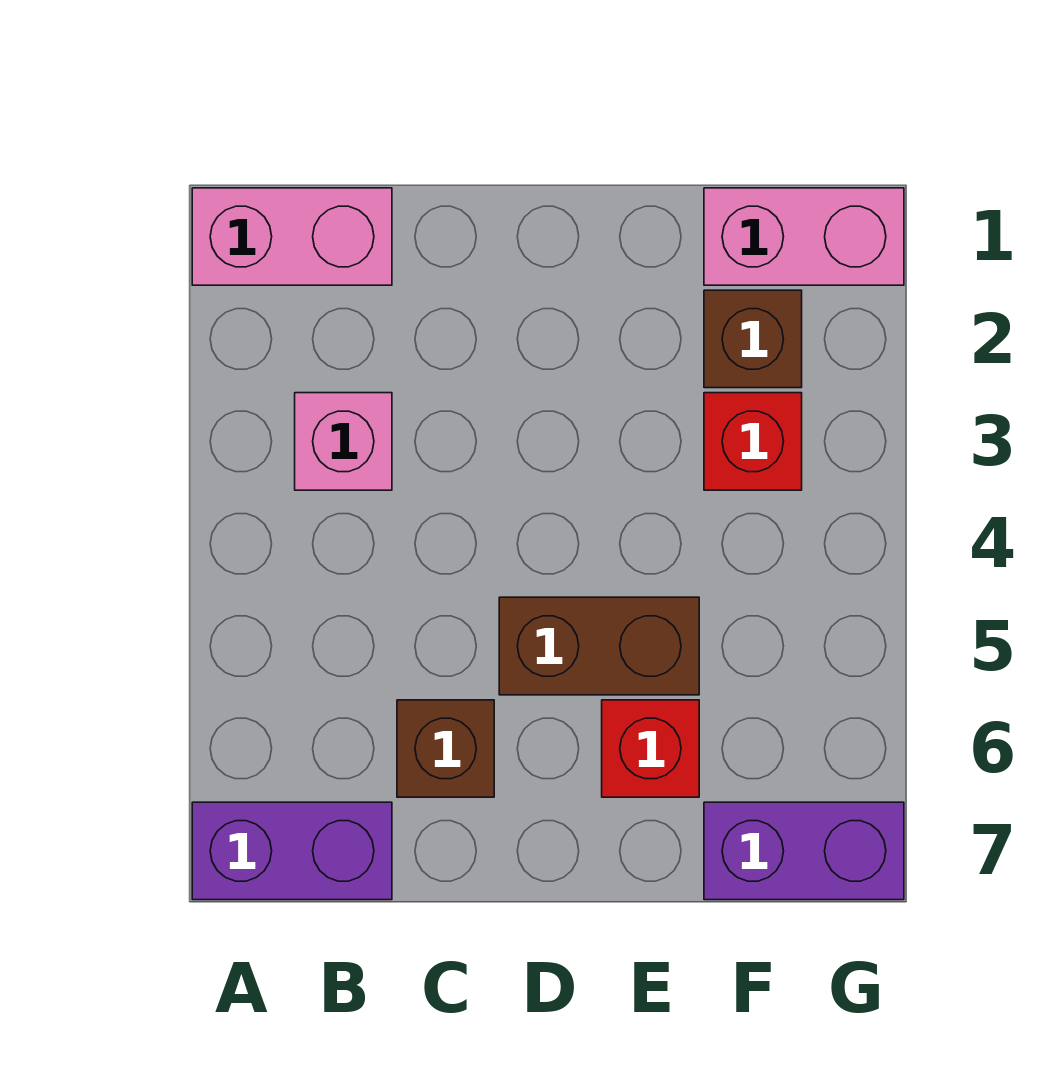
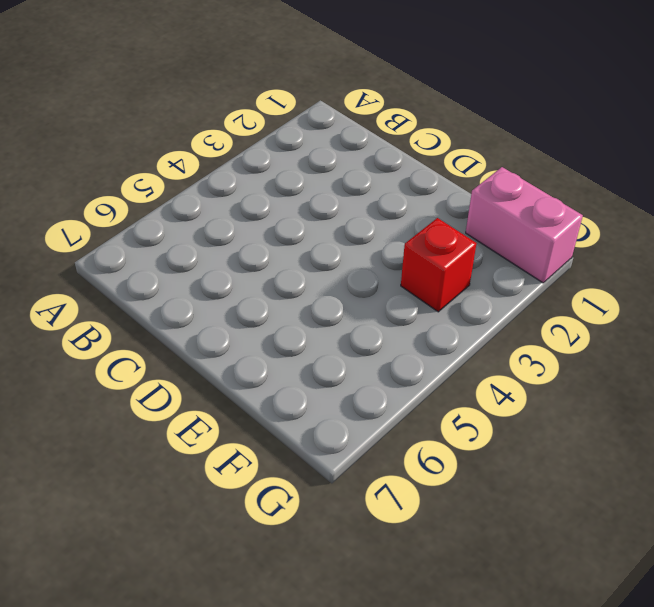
none -> pink brick A1:B1 level 1
none -> purple brick A7:B7 level 1

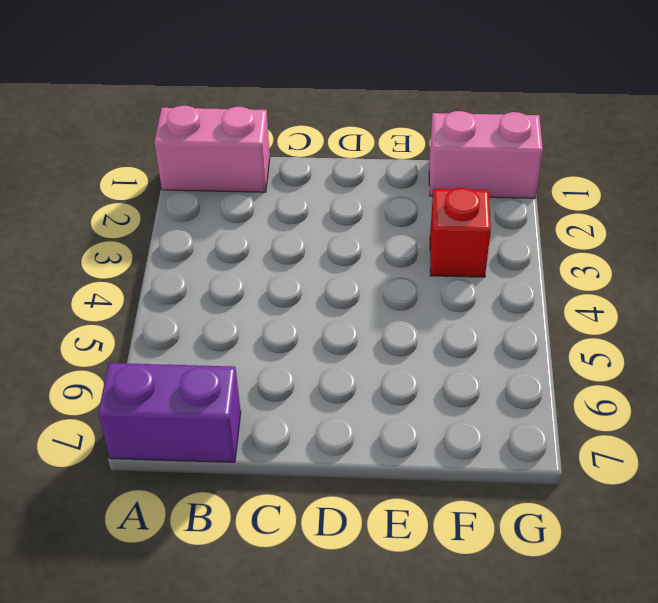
none -> pink brick B3 level 1
none -> brown brick C6 level 1

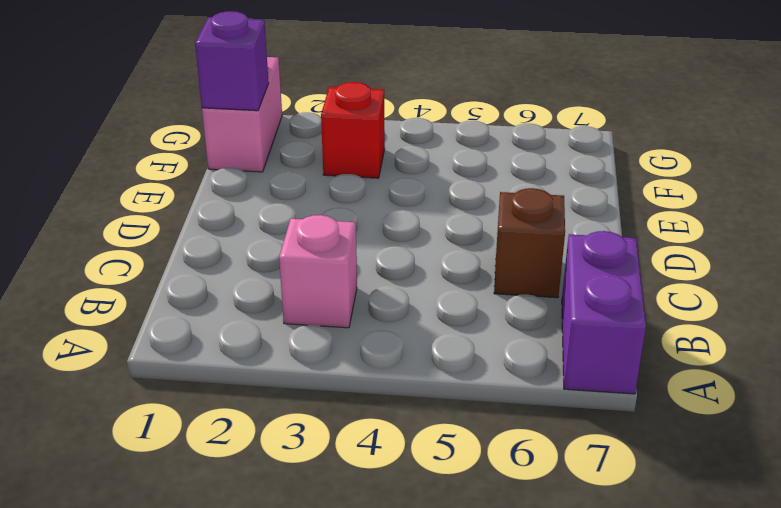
purple brick F1 level 2 -> none
none -> pink brick A1:B1 level 1
none -> brown brick D5:E5 level 1

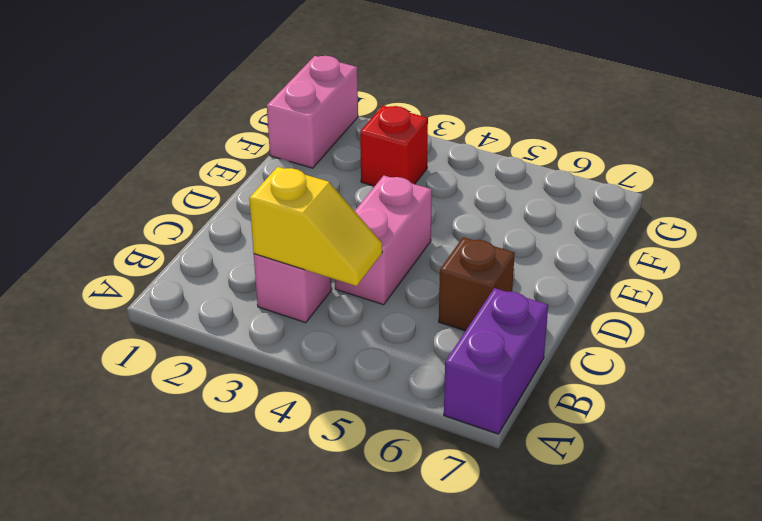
yellow slope B3:B4 level 2 top 3 -> none
pink brick C4:D4 level 1 -> pink brick A1:B1 level 1
none -> brown brick D5:E5 level 1
none -> red brick E6 level 1

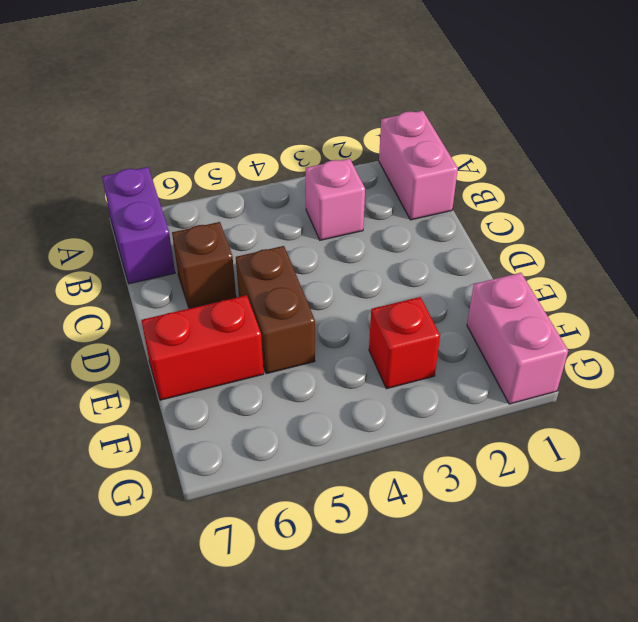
red brick E6:E7 level 1 -> red brick E6 level 1
none -> brown brick F2 level 1
none -> purple brick F7:G7 level 1

